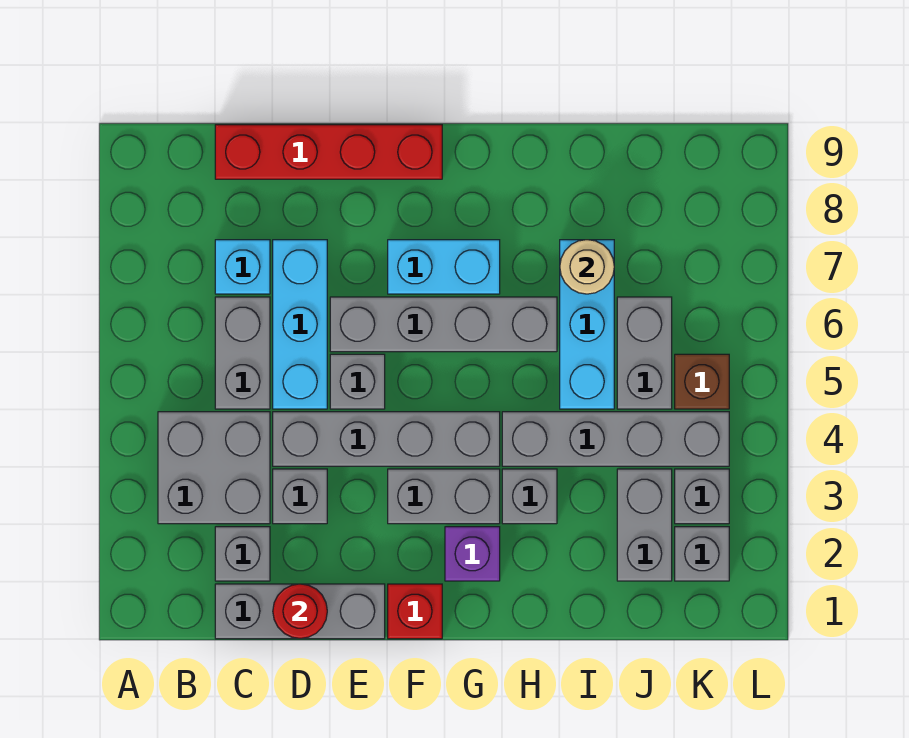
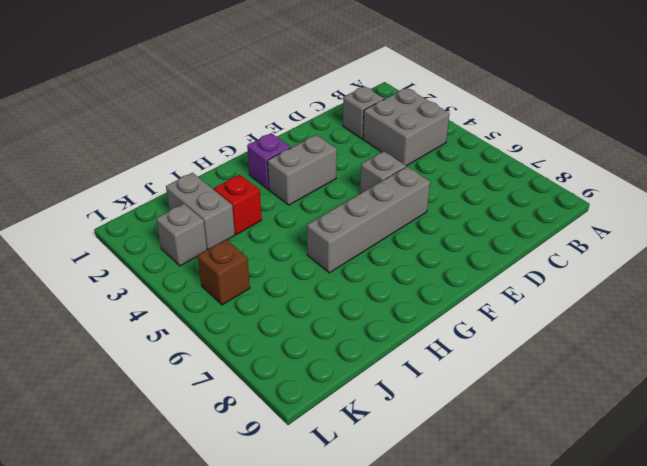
red brick I3 level 1 -> red brick F1 level 1
none -> grey brick C1:E1 level 1
none -> grey brick C5:C6 level 1
none -> cyan brick C7 level 1

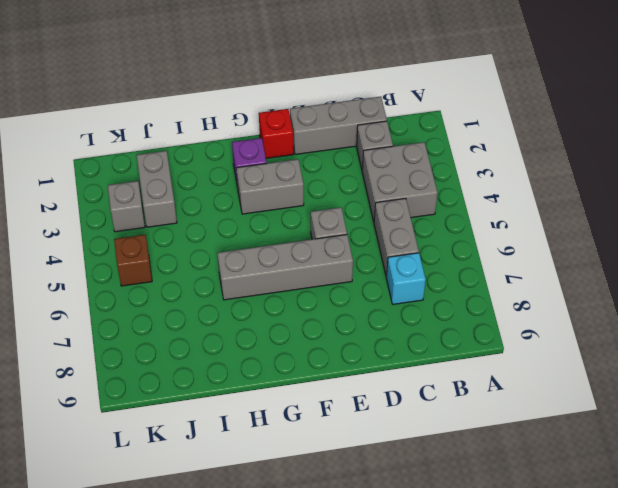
none -> red brick C9:F9 level 1
none -> grey brick D3 level 1
none -> grey brick D4:G4 level 1

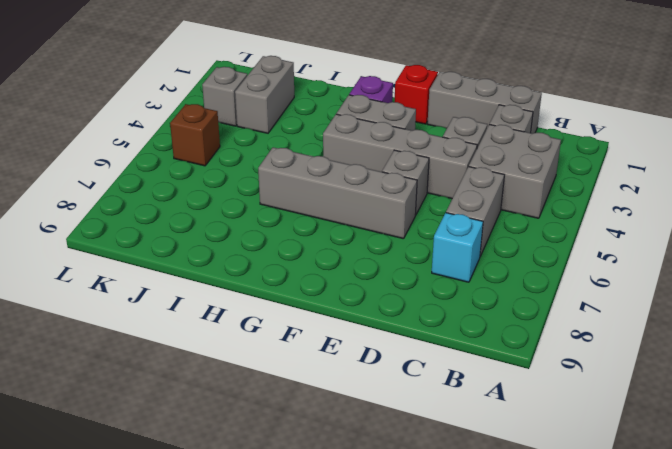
none -> red brick C9:F9 level 1
none -> cyan brick D5:D7 level 1
none -> cyan brick F7:G7 level 1

